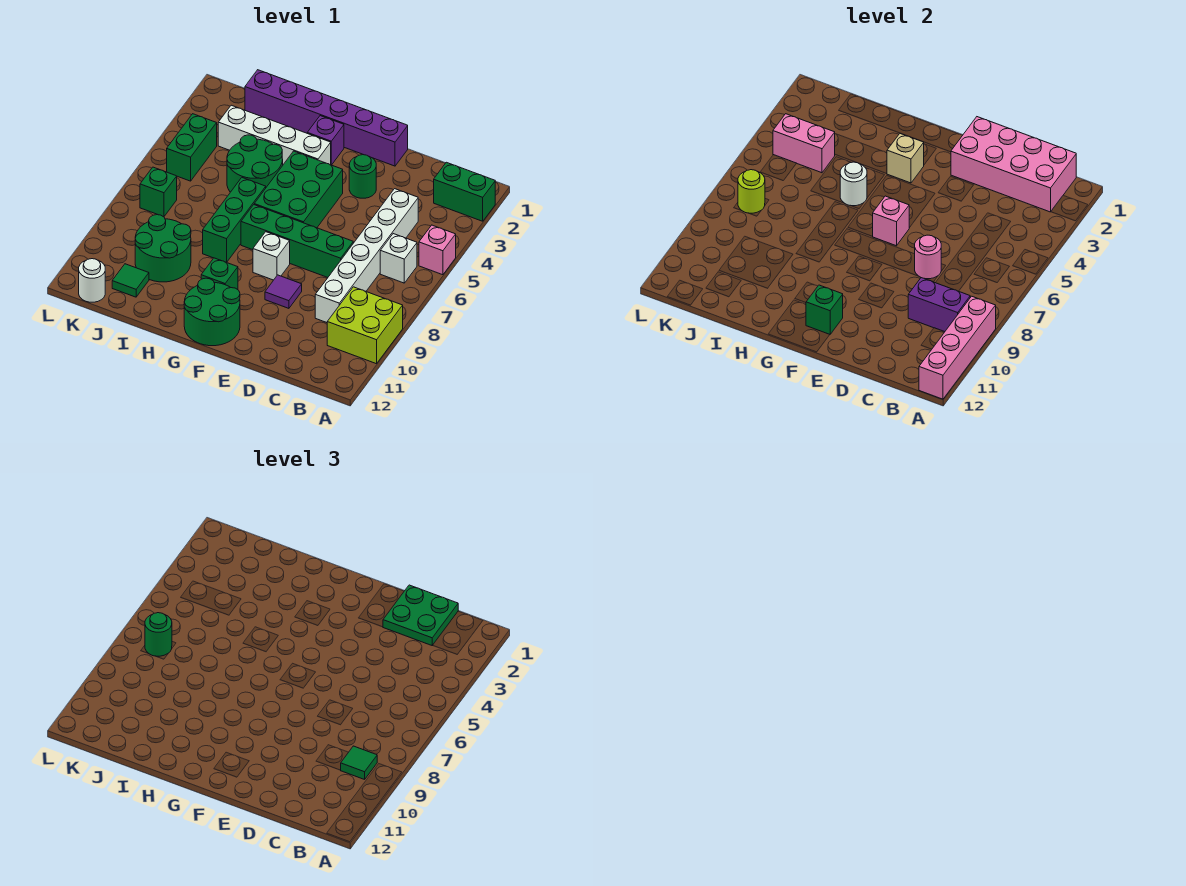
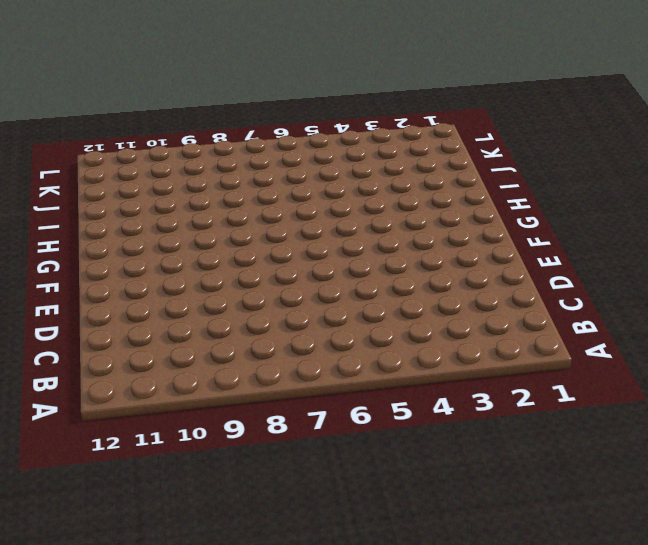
none -> green brick A2:B2 level 1
none -> pink brick A5 level 1
none -> lime brick A9:B10 level 1
none -> white brick B6 level 1

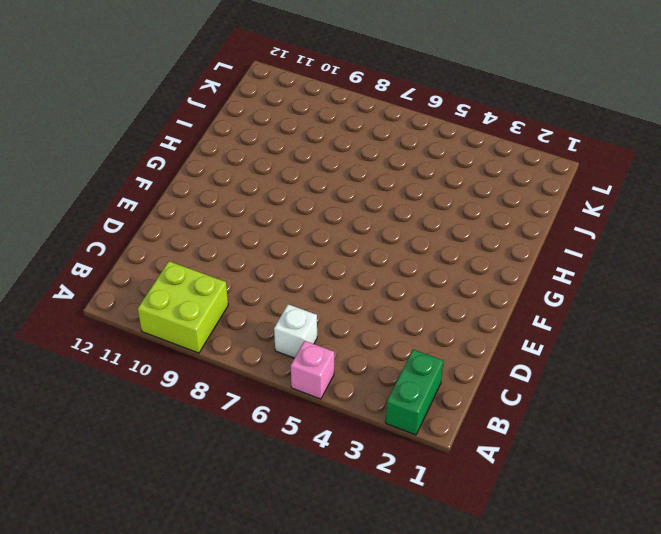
none -> white brick C4:C9 level 1
none -> green brick D7:G7 level 1
none -> purple brick E1:J1 level 1
none -> green round brick E3 level 1

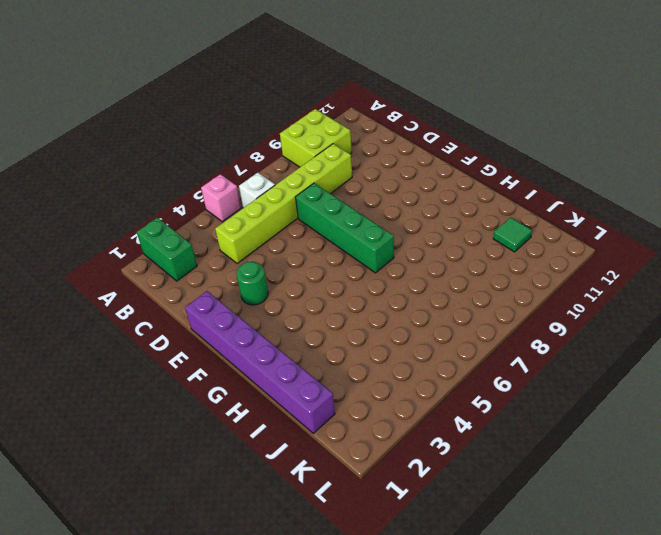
lime brick C4:C9 level 1 -> white brick C4:C9 level 1
none -> purple tile E9 level 1
none -> green brick F4:G6 level 1
none -> white brick F8 level 1
none -> green round brick F11:G12 level 1

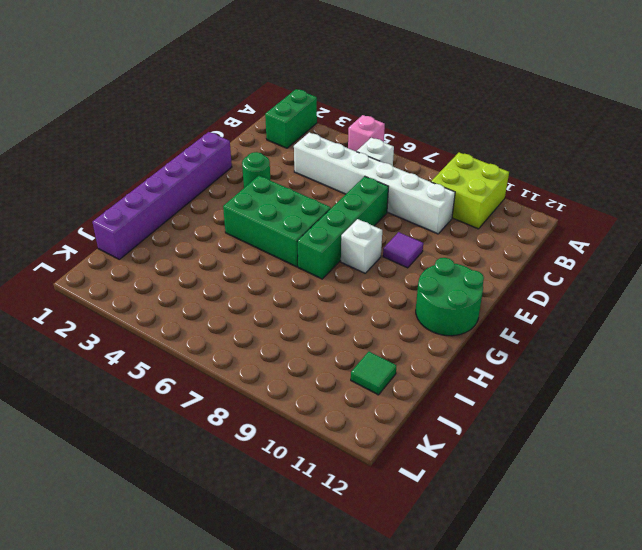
none -> purple brick G2 level 1
none -> white brick G3:J3 level 1
none -> green brick G10 level 1
none -> green round brick H4:I5 level 1

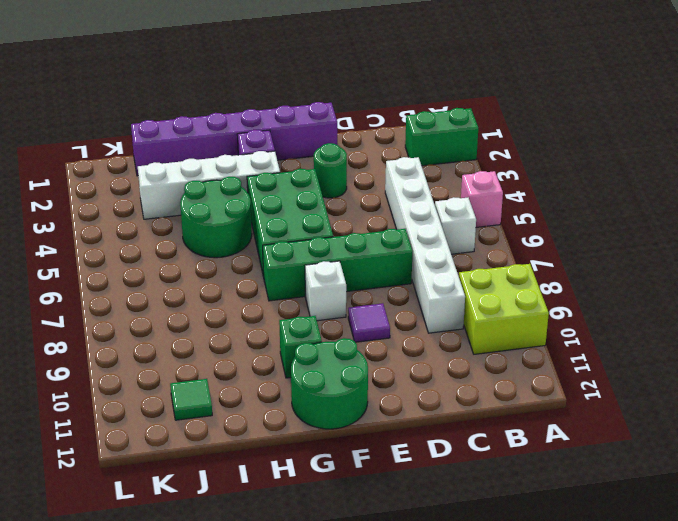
none -> green brick H6:H8 level 1
none -> green round brick I9:J10 level 1
none -> green brick K4:K5 level 1
none -> green brick K7 level 1

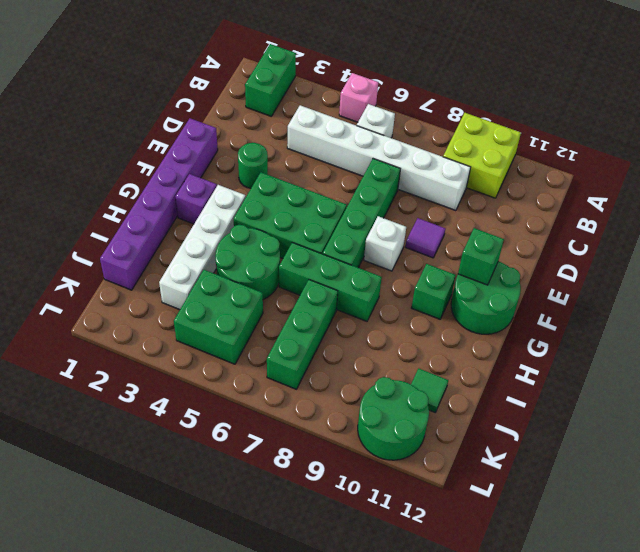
green brick I7:K7 level 1 -> green brick K7 level 1
green brick J4:K5 level 1 -> green brick K4:K5 level 1
green round brick K10:L11 level 1 -> green round brick I9:J10 level 1
none -> white round brick K12 level 1
none -> pink brick A9:A12 level 2
none -> pink brick B1:E2 level 2
none -> purple brick B9:C9 level 2

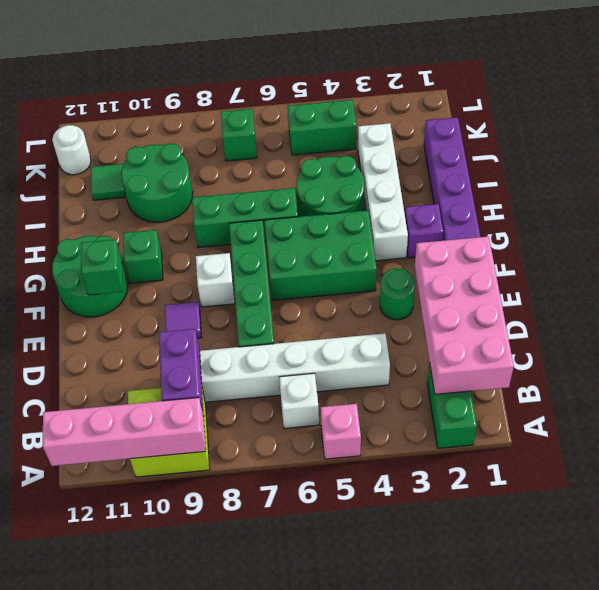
none -> pink round brick D7 level 2
none -> pink brick F6 level 2
none -> tan brick G3 level 2
none -> white round brick H5 level 2

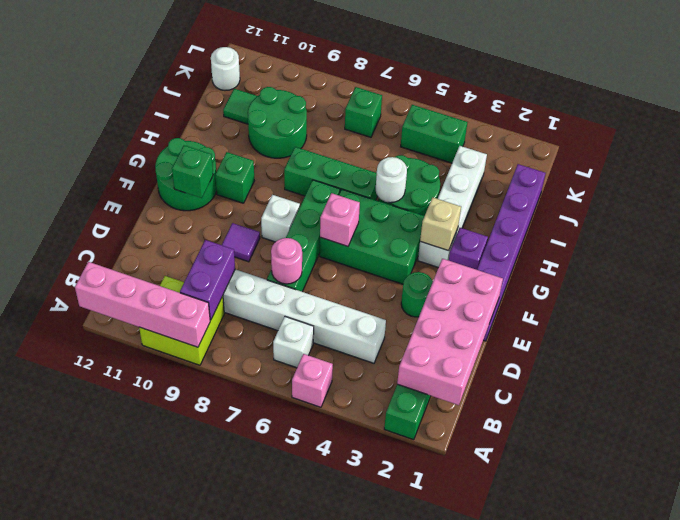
none -> pink brick J4:K4 level 2
none -> lime round brick K7 level 2
none -> green tile B9 level 3
none -> green plate C1:D2 level 3

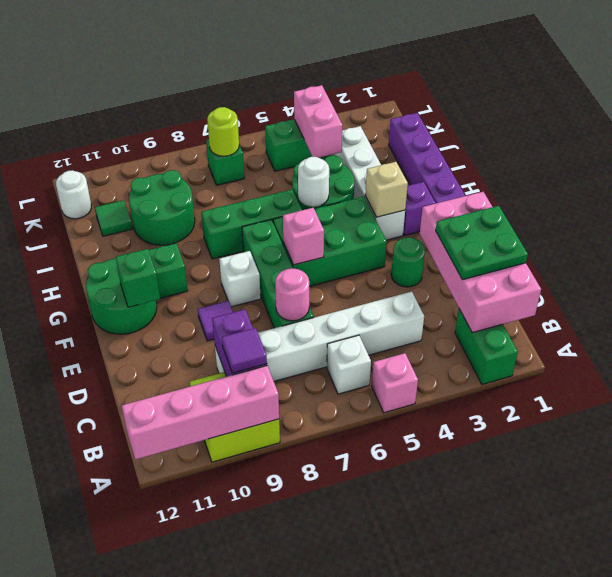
purple tile B9 level 3 -> green tile B9 level 3
none -> green round brick K7 level 3

